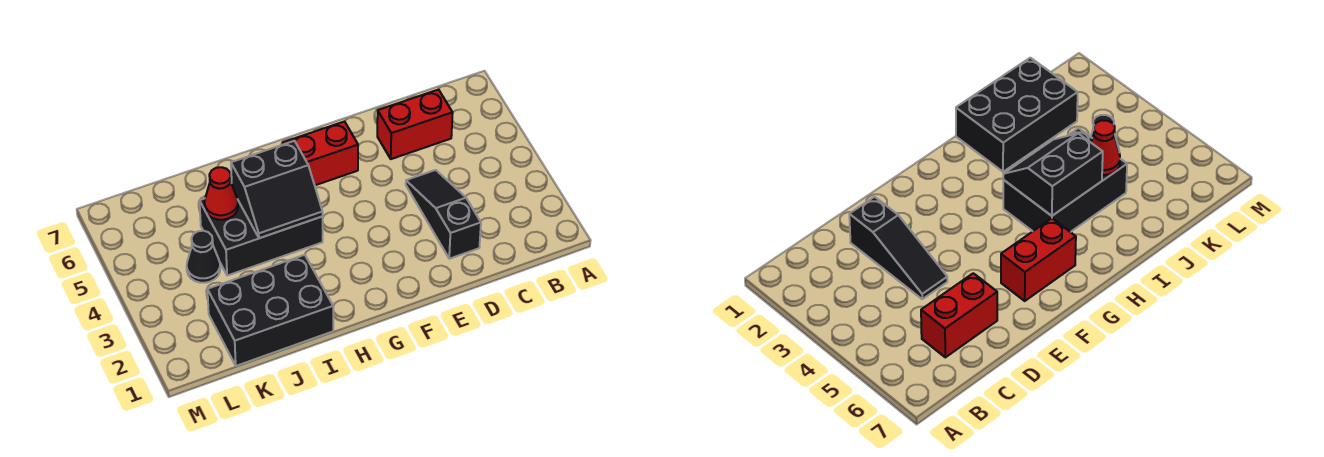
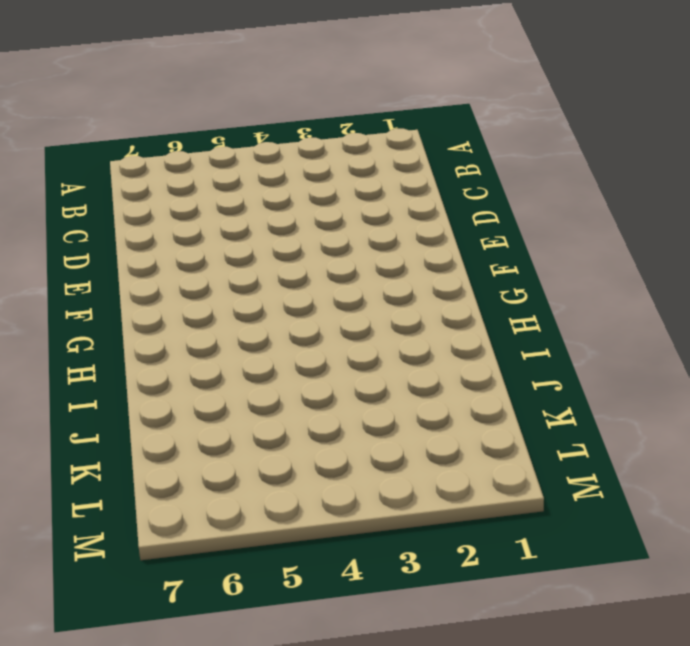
none -> red brick C6:D6 level 1
none -> black slope D2:D4 level 1 top 2

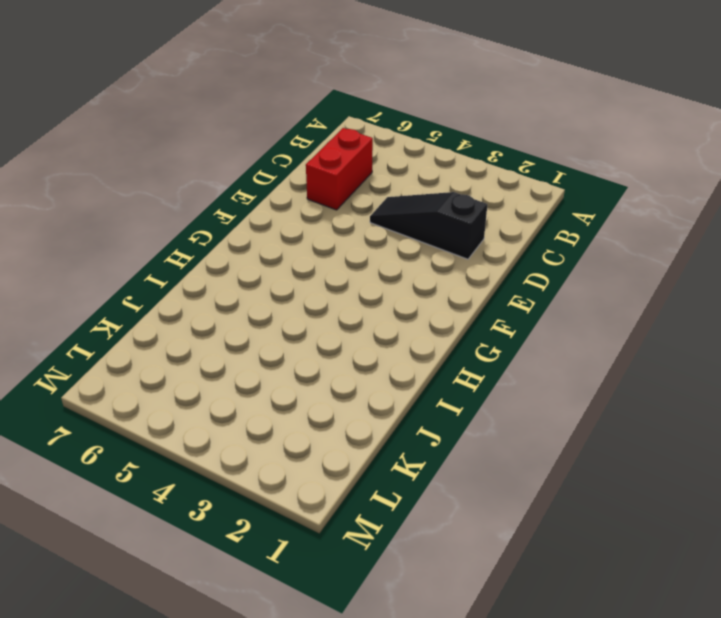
none -> red brick F6:G6 level 1
none -> black brick H4:J5 level 1

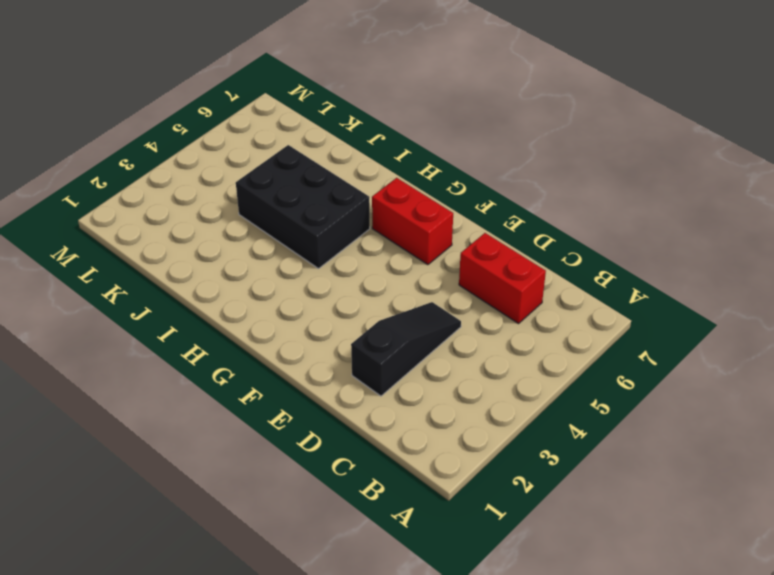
none -> black brick I1:K2 level 1
none -> black cone K4 level 1

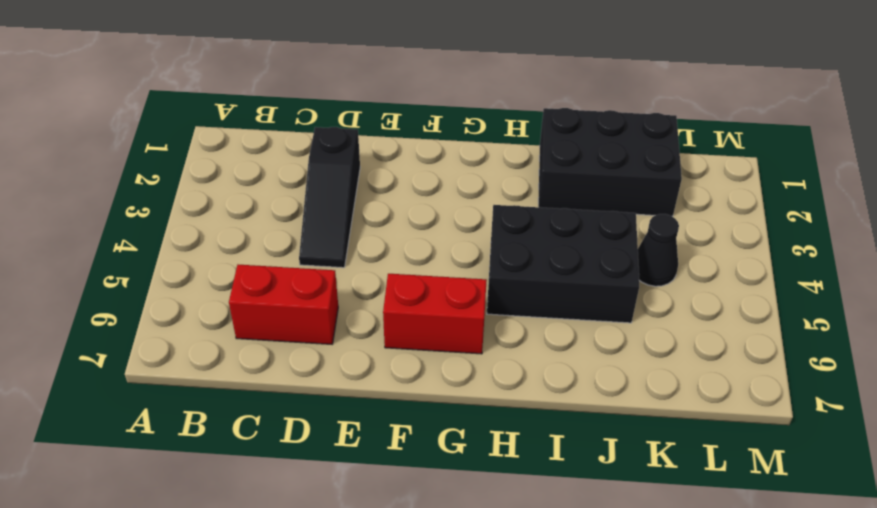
none -> black slope H4:I5 level 2 top 5
none -> red cone J5 level 2

